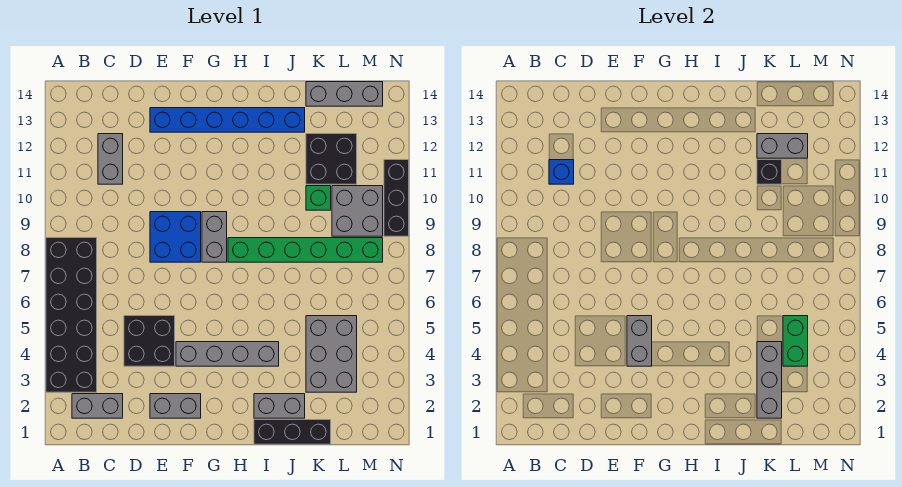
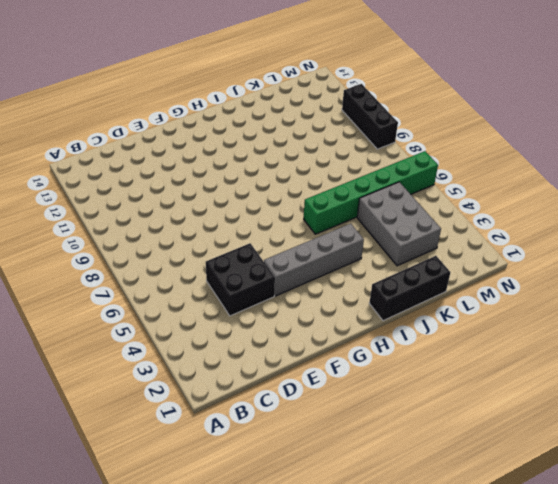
green brick I6:N6 level 1 -> green brick H8:M8 level 1
none -> black brick A3:B8 level 1
none -> grey brick B2:C2 level 1
none -> grey brick C11:C12 level 1

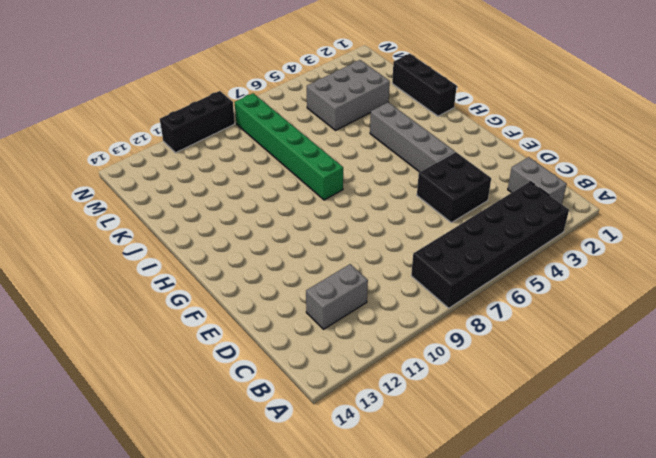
none -> grey brick E2:F2 level 1
none -> blue brick E8:F9 level 1
none -> blue brick E13:J13 level 1

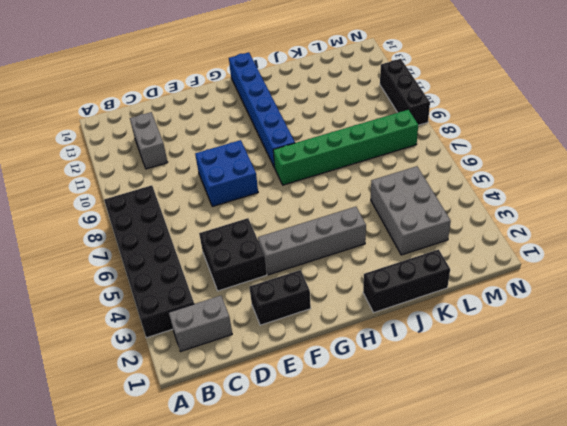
black brick E2:F2 level 1 -> grey brick E2:F2 level 1
blue brick H9:H14 level 1 -> blue brick E13:J13 level 1
none -> grey brick G8:G9 level 1
none -> grey brick I2:J2 level 1
none -> green brick K10 level 1

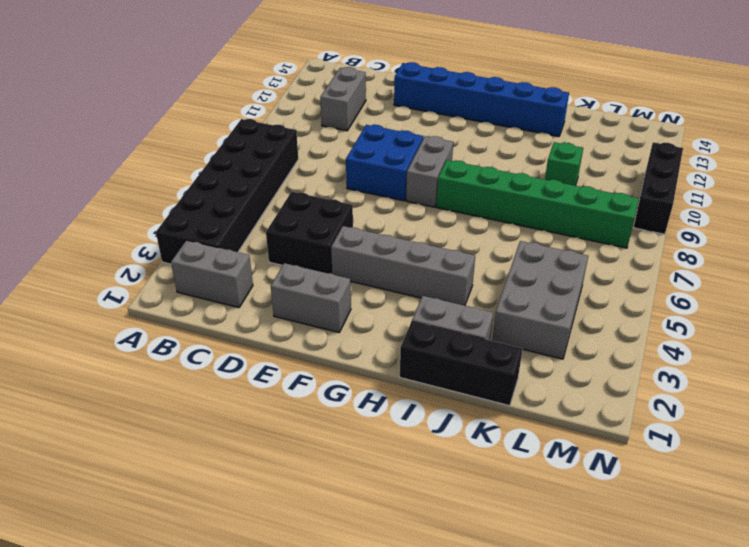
none -> black brick K11:L12 level 1
none -> grey brick K14:M14 level 1
none -> grey brick L9:M10 level 1

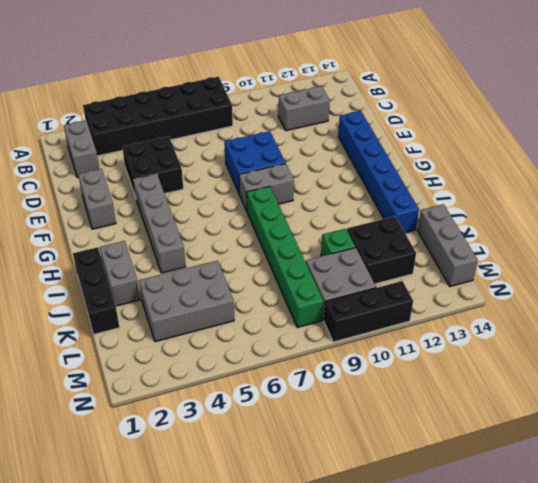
none -> blue brick C11 level 2
none -> grey brick F4:F5 level 2
none -> grey brick K2:K4 level 2

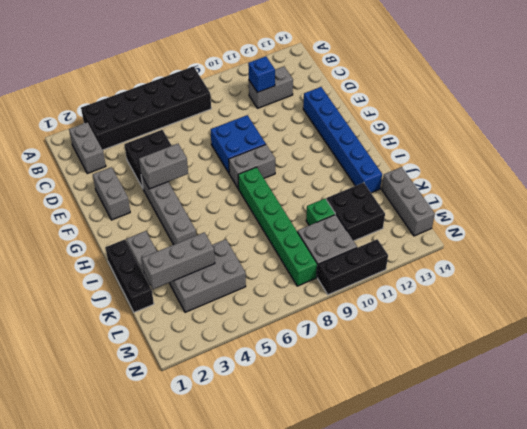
none -> black brick K11 level 2
none -> grey brick K12:L12 level 2
none -> green brick L4:L5 level 2

